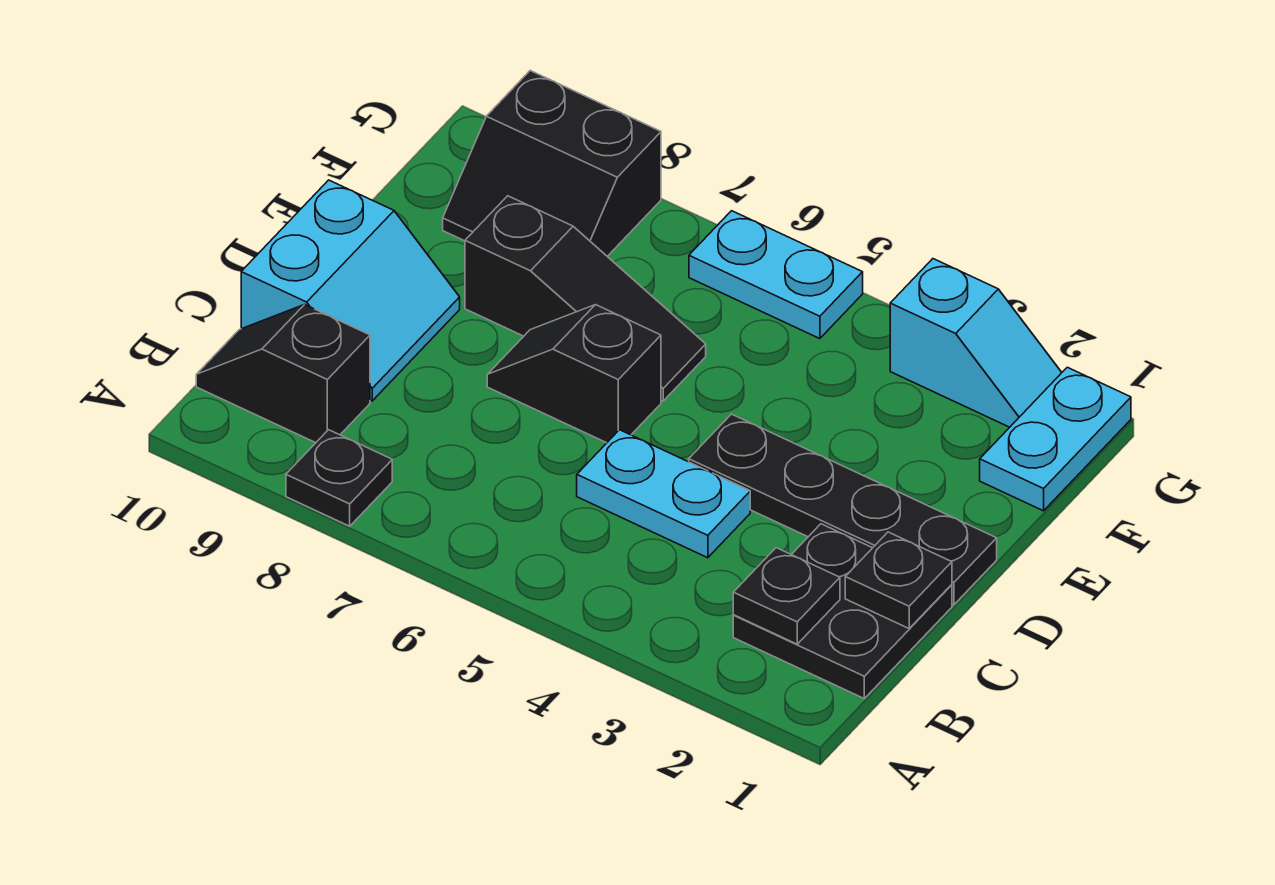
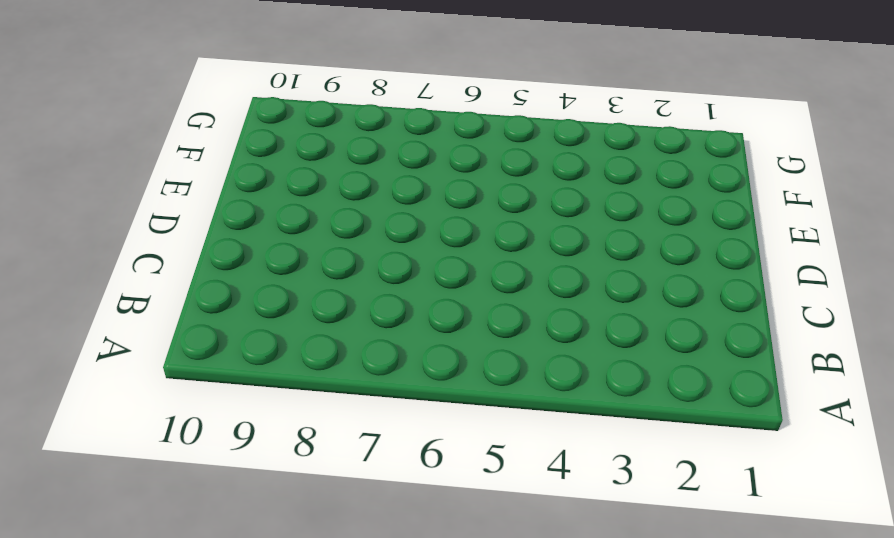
none -> black plate A8 level 1
none -> black plate B1:C2 level 1
none -> black slope B9:B10 level 1 top 9

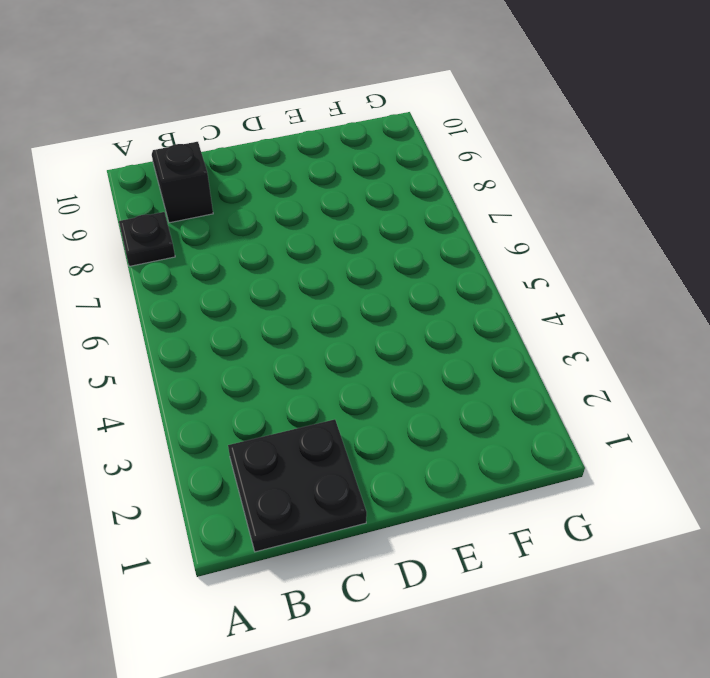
none -> cyan plate C4:C5 level 1
none -> cyan slope C9:D10 level 1 top 10
none -> black plate D1:D4 level 1

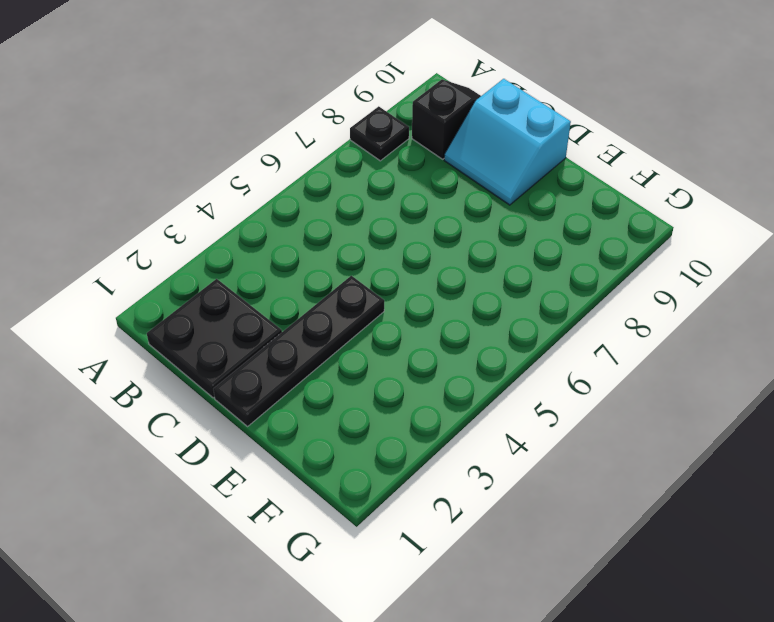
none -> cyan plate C4:C5 level 1
none -> black slope D6:D7 level 1 top 6
none -> black slope E6:E8 level 1 top 8

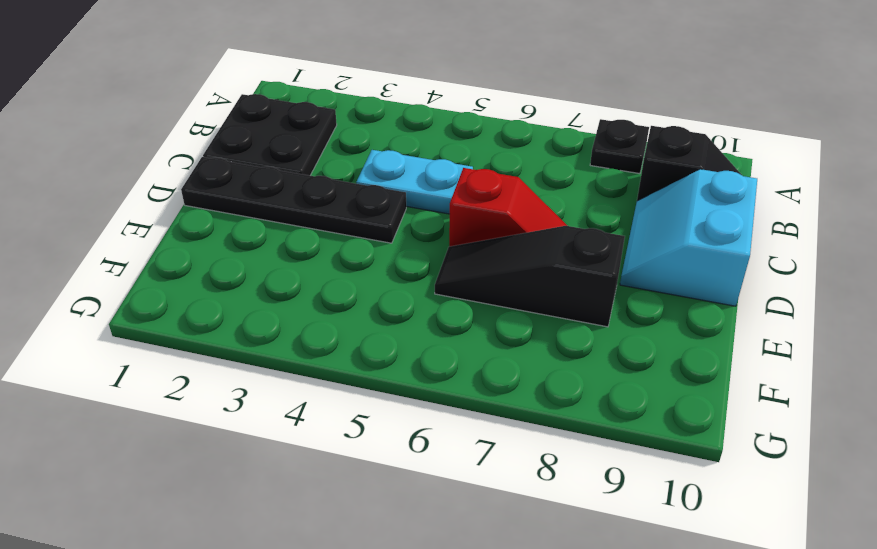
red slope D6:D7 level 1 top 6 -> black slope D6:D7 level 1 top 6
none -> cyan plate F1:G1 level 1
none -> black slope F8:G9 level 1 top G
none -> cyan slope G2:G3 level 1 top 3

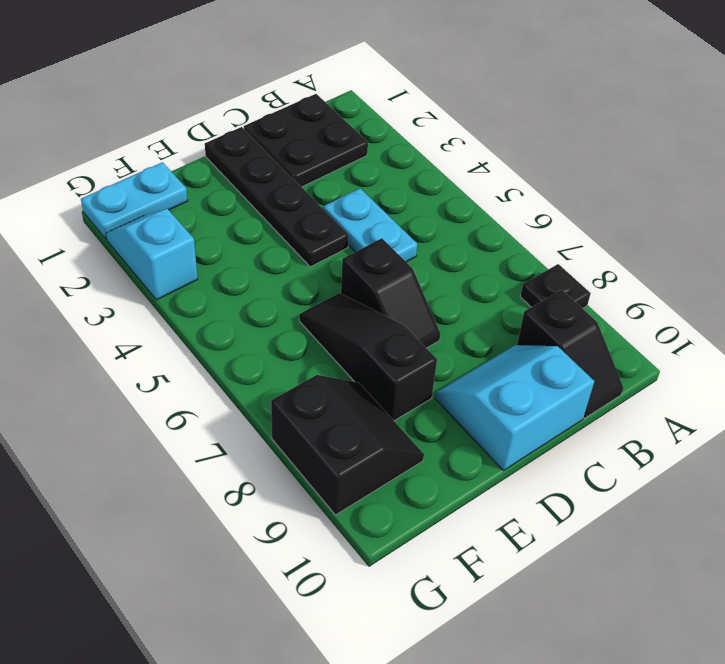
none -> cyan plate G5:G6 level 1
none -> black plate B2 level 2
none -> black plate C1 level 2

